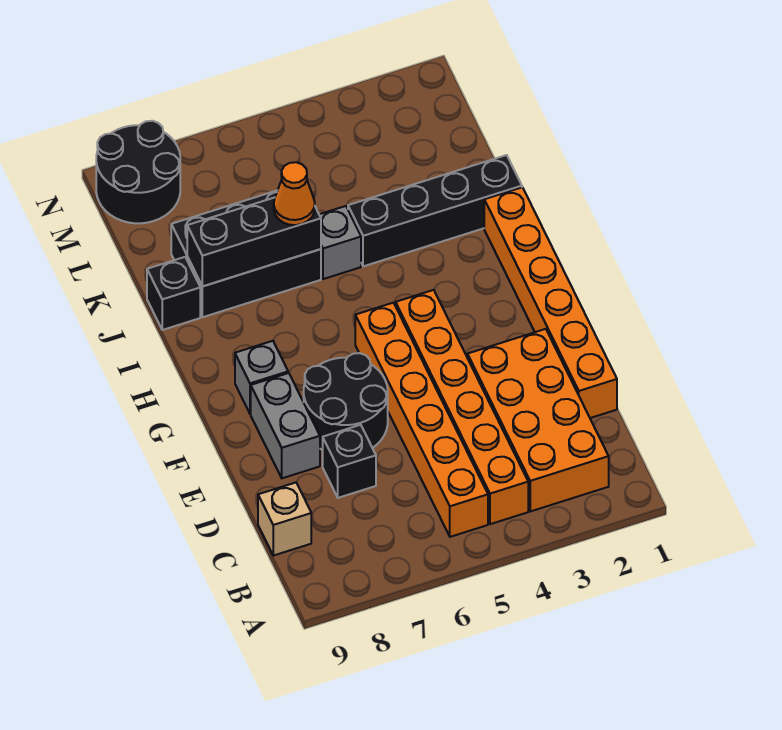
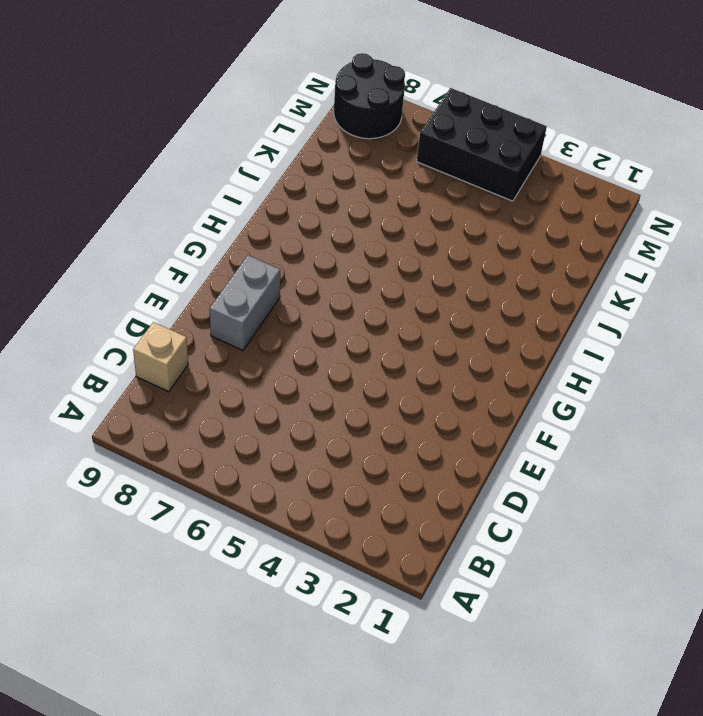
black brick M4:N6 level 1 -> black brick J6:K8 level 1
none -> orange brick B2:E3 level 1
none -> orange brick B4:G4 level 1
none -> orange brick B5:G5 level 1

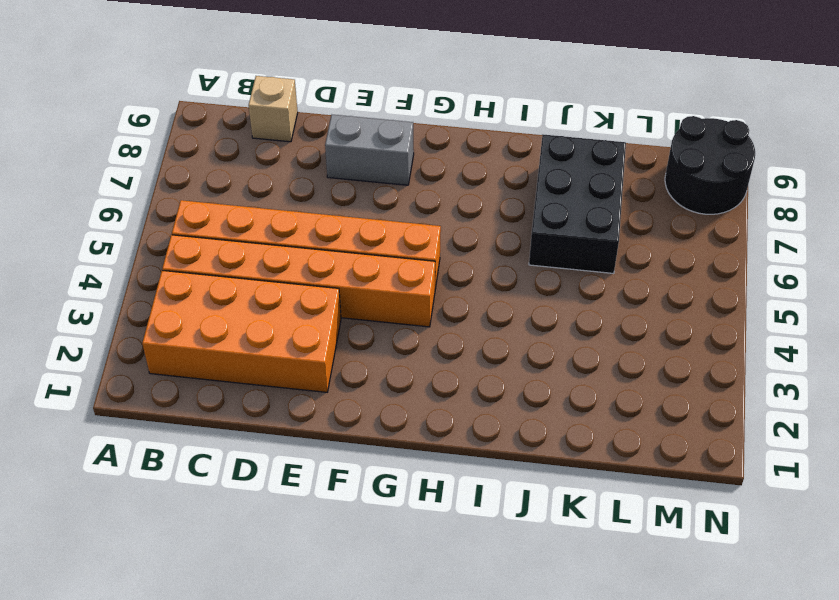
none -> orange brick D1:I1 level 1
none -> black brick D7 level 1
none -> black round brick E6:F7 level 1

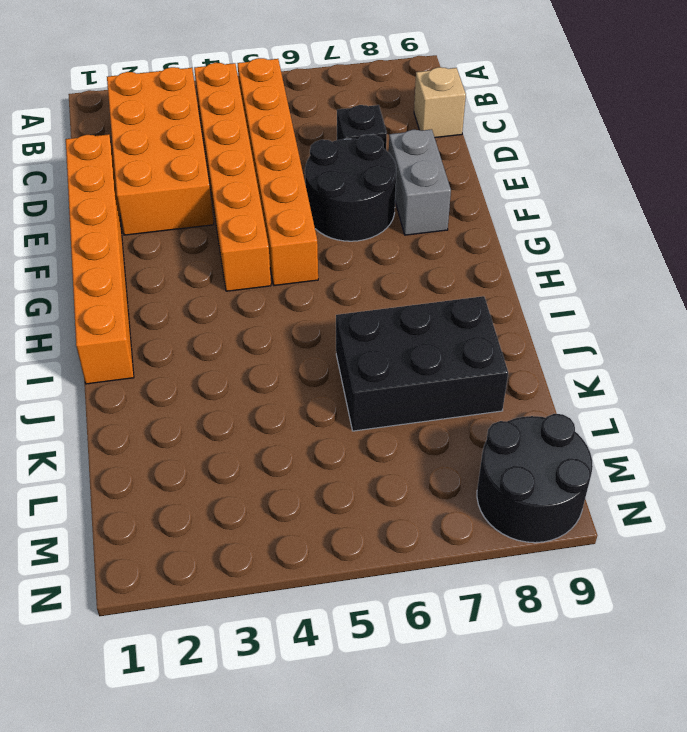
none -> grey brick G8 level 1
none -> black brick J1:J4 level 1
none -> grey brick J5 level 1

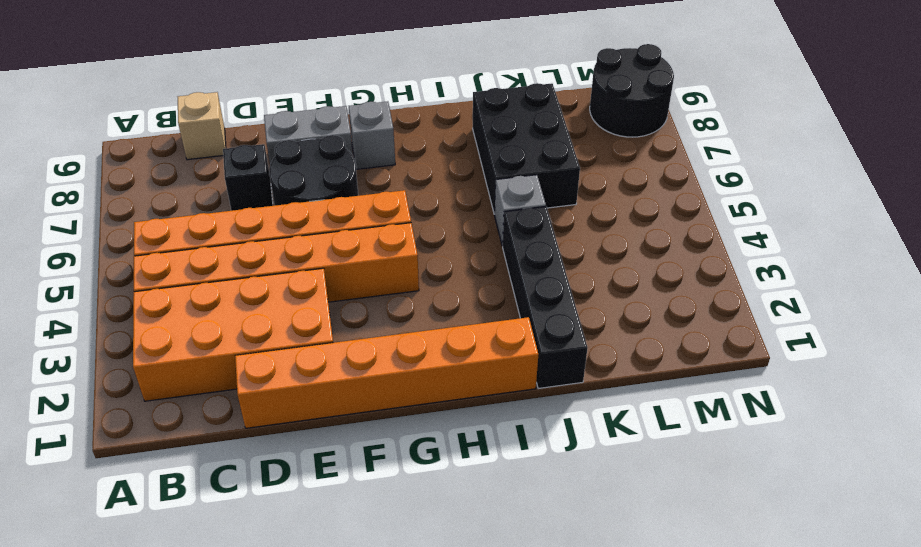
none -> black brick J9 level 1
none -> black brick J6:J8 level 2
none -> orange cone J6 level 3

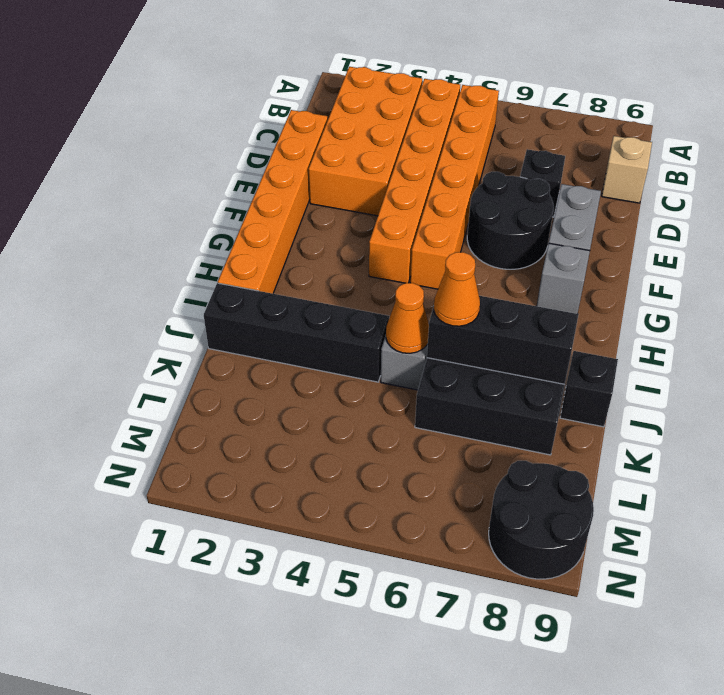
orange cone J5 level 2 -> none

